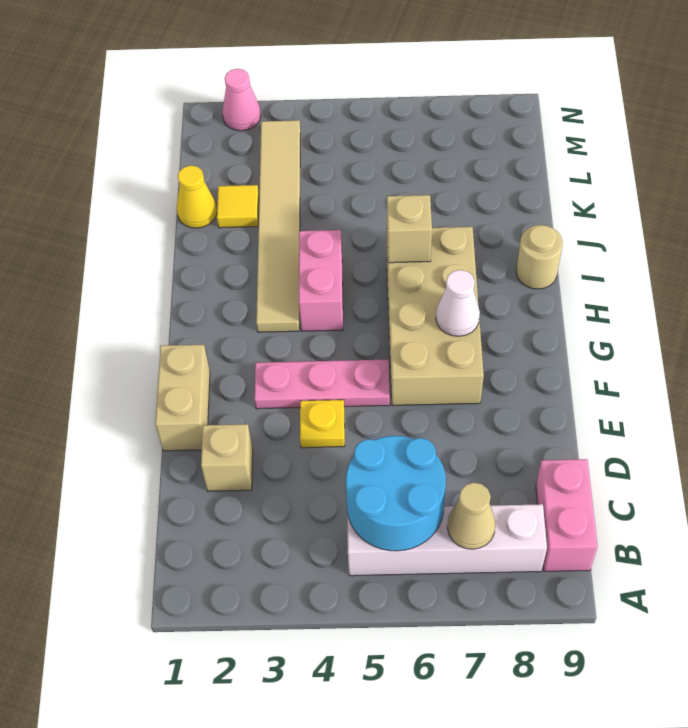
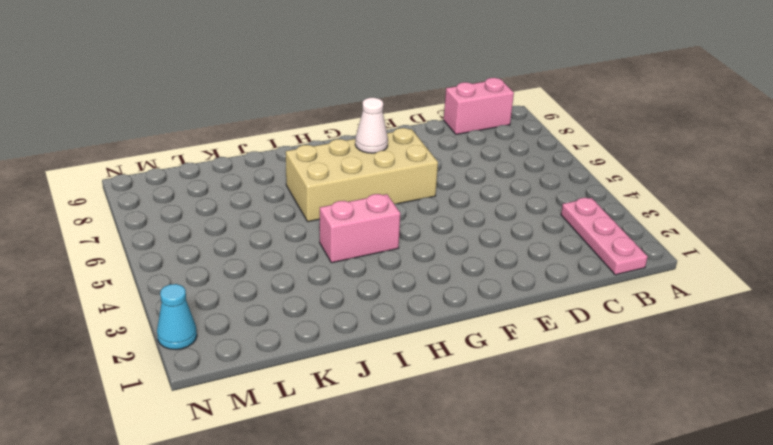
pink plate B1:B3 level 1 -> pink plate F3:F5 level 1
cyan cone N2 level 1 -> pink cone N2 level 1
none -> white brick B5:B8 level 1
none -> tan brick D2 level 1
none -> tan brick E1:F1 level 1

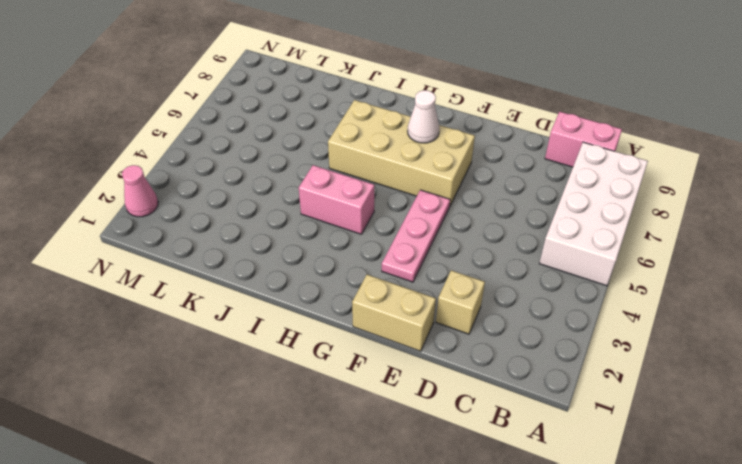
white brick A5:B8 level 1 -> white brick B5:B8 level 1
none -> yellow plate E4 level 1
none -> tan tile H3:M3 level 1
none -> tan round brick I9 level 1

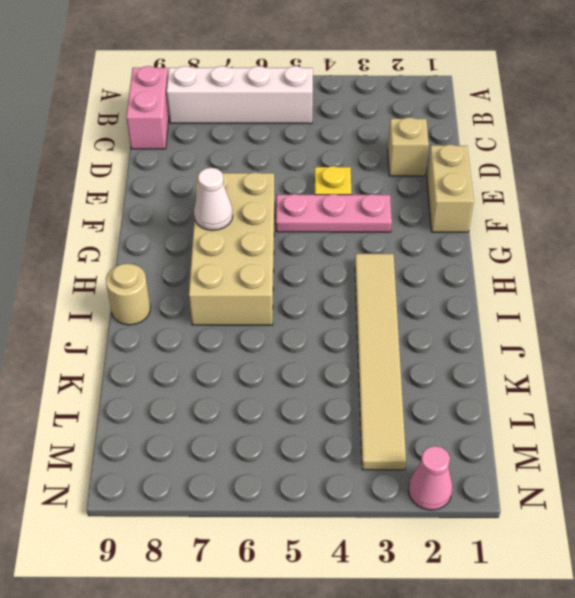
none -> pink brick H4:I4 level 1
none -> yellow cone K1 level 1
none -> yellow tile K2 level 1

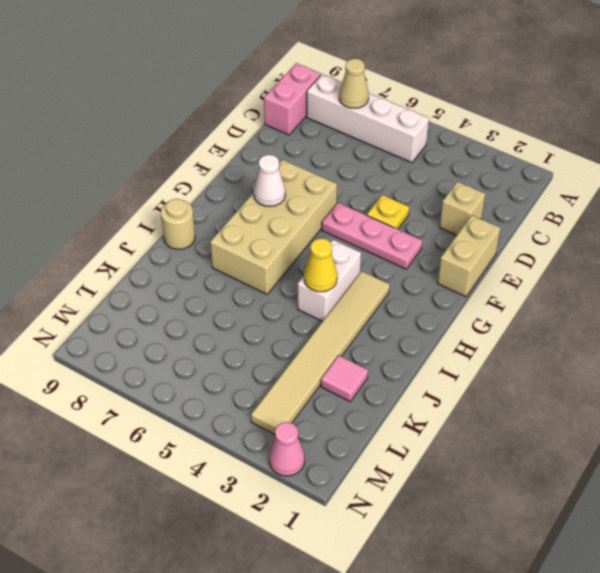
white brick H4:I4 level 1 -> pink brick H4:I4 level 1
yellow cone I4 level 2 -> yellow cone K1 level 1
pink tile K2 level 1 -> yellow tile K2 level 1
none -> cyan round brick B5:C6 level 2
none -> tan brick I6 level 2

